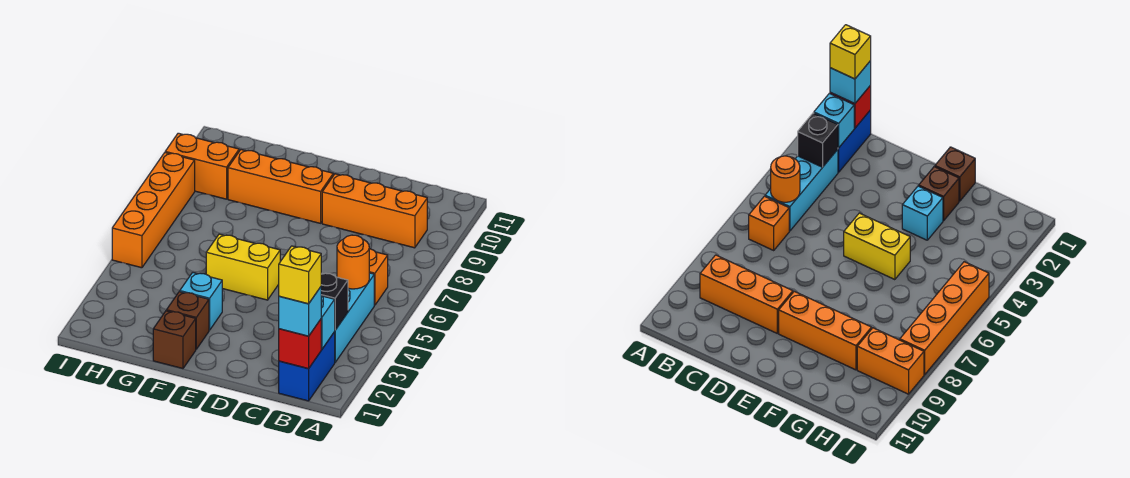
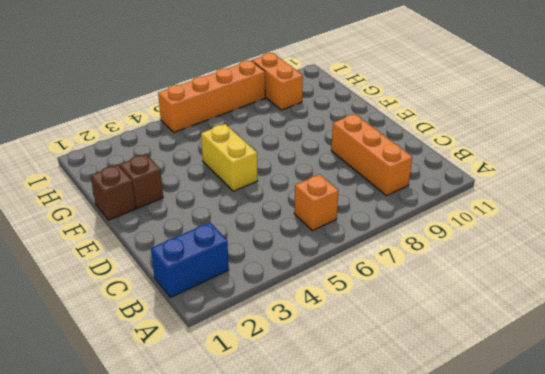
none -> cyan brick B3:B5 level 1
none -> orange brick E9:G9 level 1
none -> cyan brick F3 level 1

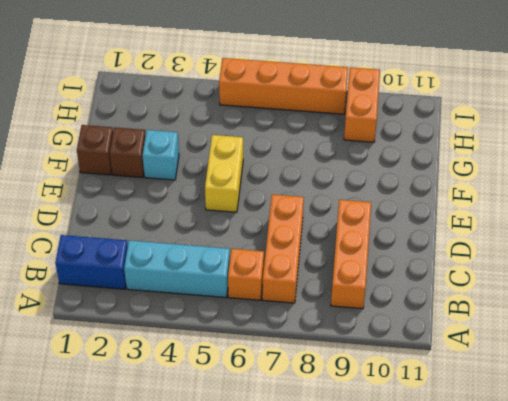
orange brick B7:D7 level 1 -> orange brick E9:G9 level 1
none -> red brick B1 level 2
none -> cyan brick B2 level 2
none -> black brick B3 level 2

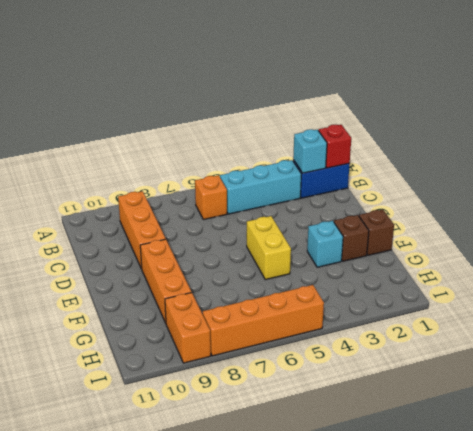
none -> black brick B3 level 2
none -> orange round brick B5 level 2
none -> cyan brick B1 level 3

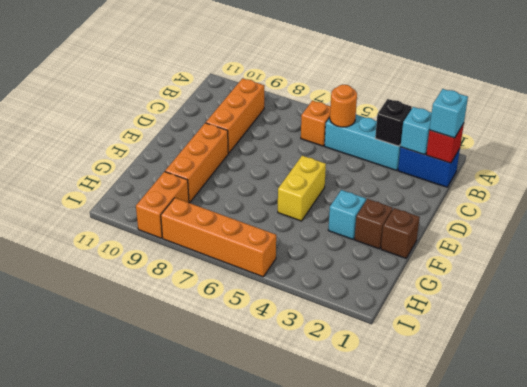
none -> yellow brick B1 level 4

